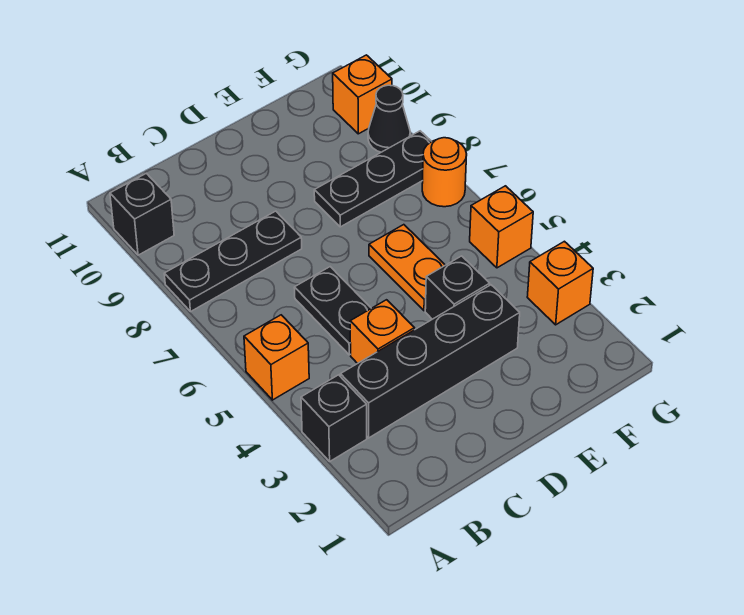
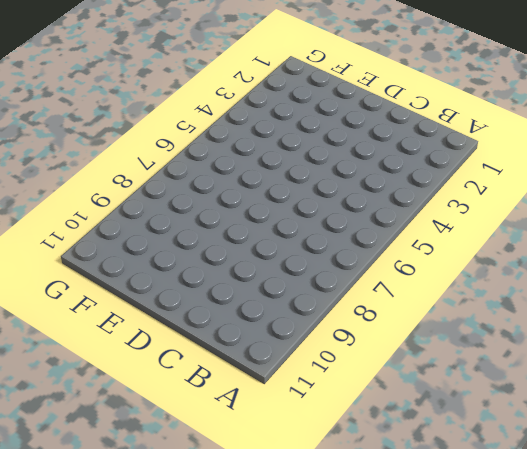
none -> black brick A3 level 1
none -> orange brick A5 level 1
none -> black plate A8:C8 level 1

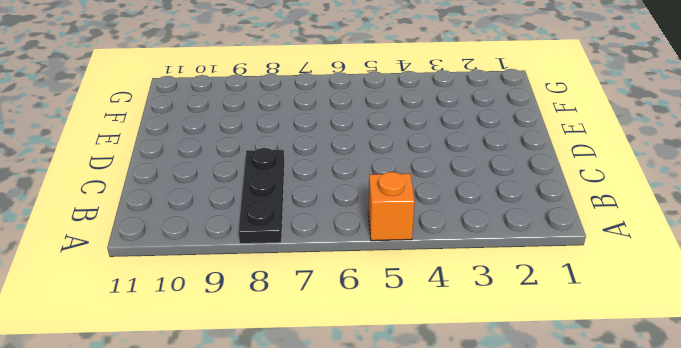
none -> black brick A3 level 1
none -> black brick A10 level 1
none -> black brick B3:E3 level 1

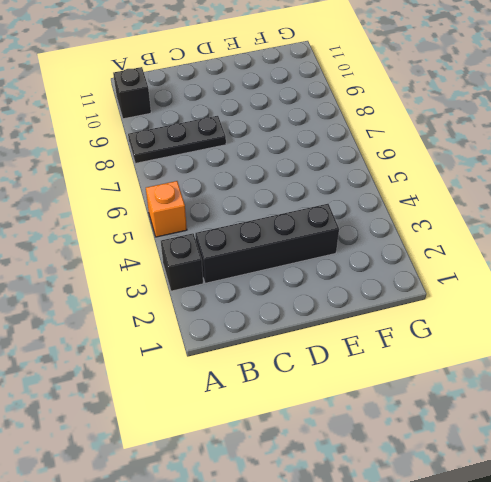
none -> orange brick C4 level 1
none -> black plate C5:C6 level 1
none -> black brick E4 level 1

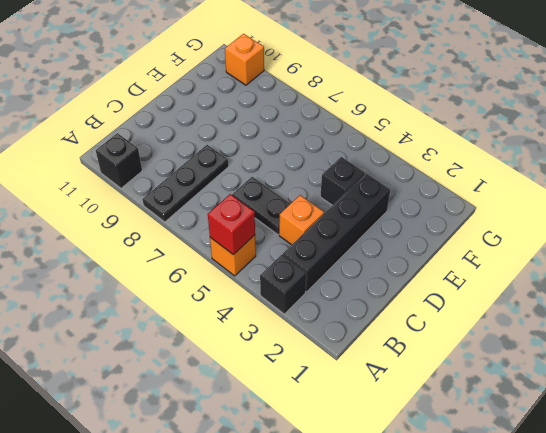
red brick A5 level 2 -> none
none -> orange plate E5:E6 level 1
none -> black plate E8:G8 level 1
none -> orange brick G3 level 1

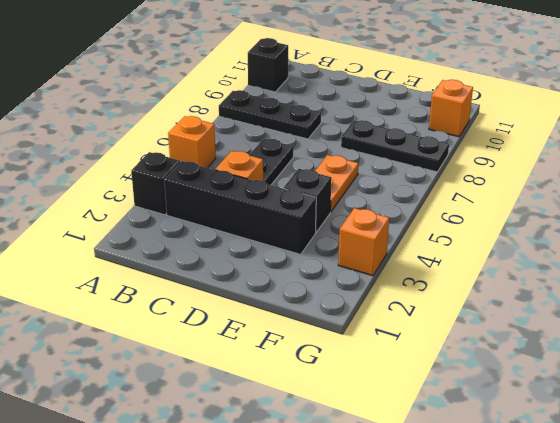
none -> orange brick G5 level 1
none -> orange round brick G7 level 1
none -> black cone G9 level 1

